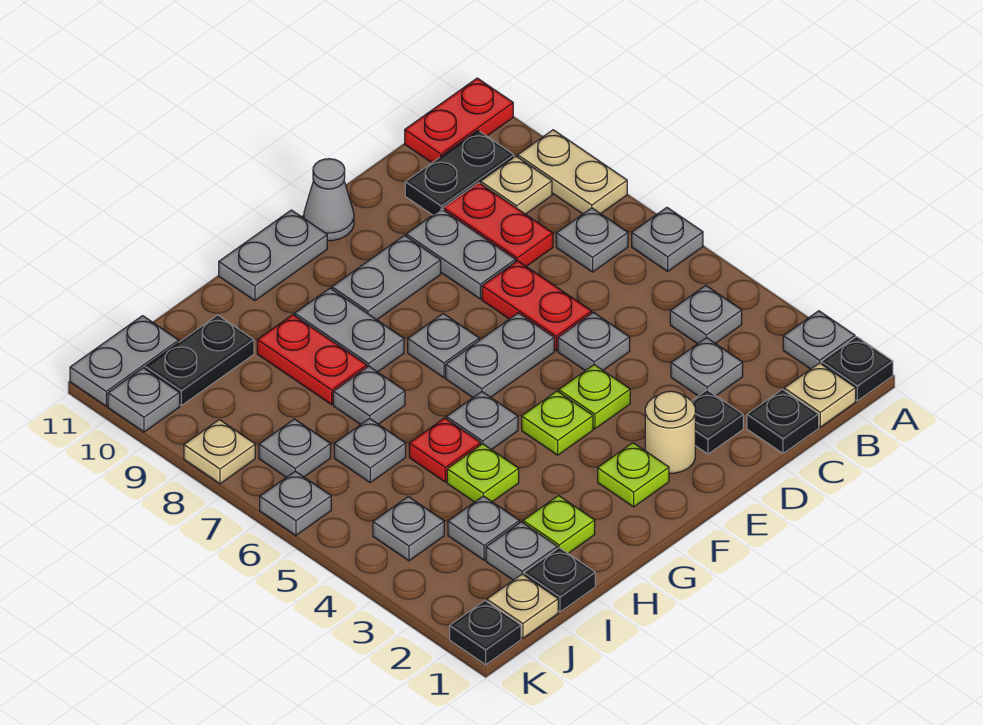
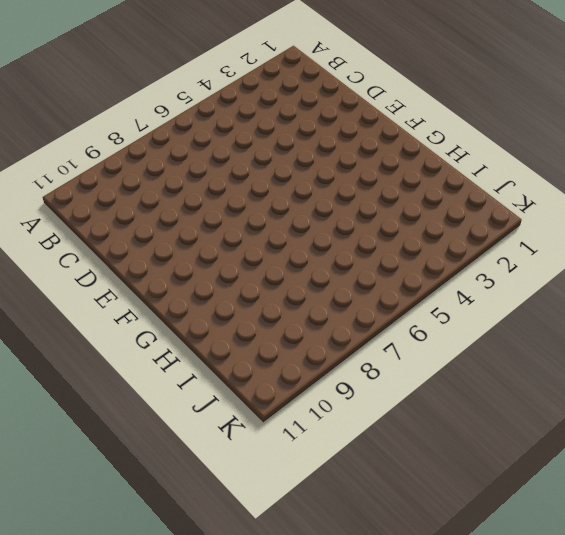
none -> black plate A1 level 1
none -> grey plate A2 level 1
none -> grey plate A6 level 1
none -> tan plate A8:A9 level 1

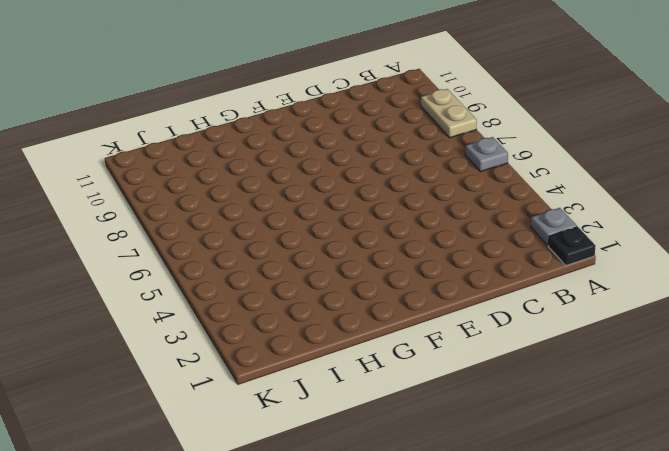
none -> red plate A11:B11 level 1
none -> tan plate B1 level 1
none -> grey plate B4 level 1
none -> grey plate B7 level 1

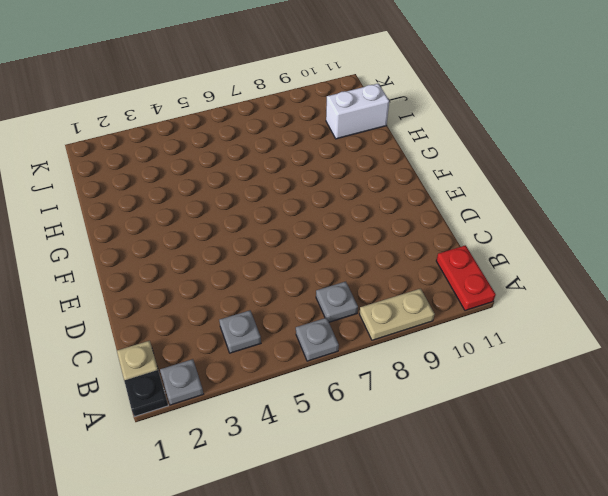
white brick I10:I11 level 1 -> black plate I10:J10 level 1
none -> tan plate B9 level 1
none -> black plate B10:C10 level 1
none -> black plate C1 level 1
none -> grey plate C3 level 1

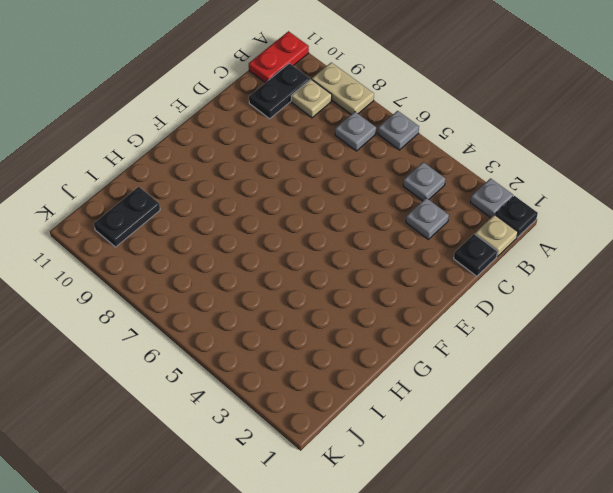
none -> red plate C8:C9 level 1
none -> black plate D2 level 1
none -> grey plate D5 level 1
none -> red plate D6:D7 level 1

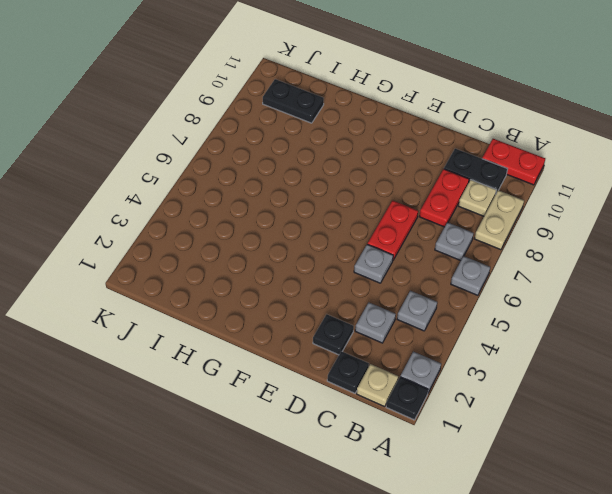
none -> grey plate D8:D9 level 1
none -> tan round brick E2 level 1
none -> lime plate E4 level 1
none -> grey plate E6:F6 level 1

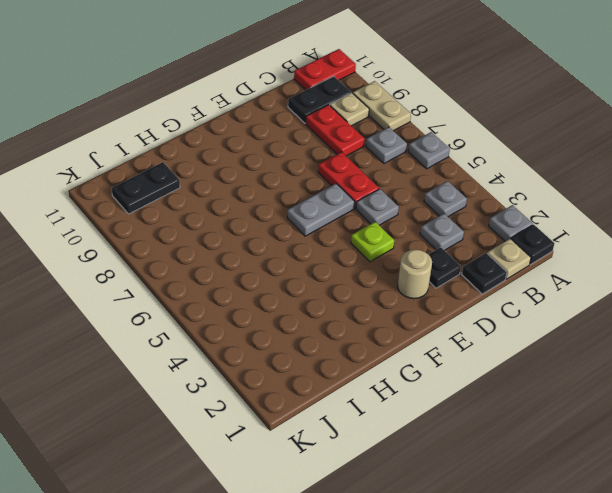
none -> grey plate D8:D9 level 1
none -> grey plate E9:F9 level 1
none -> grey cone E11 level 1
none -> lime plate F2 level 1

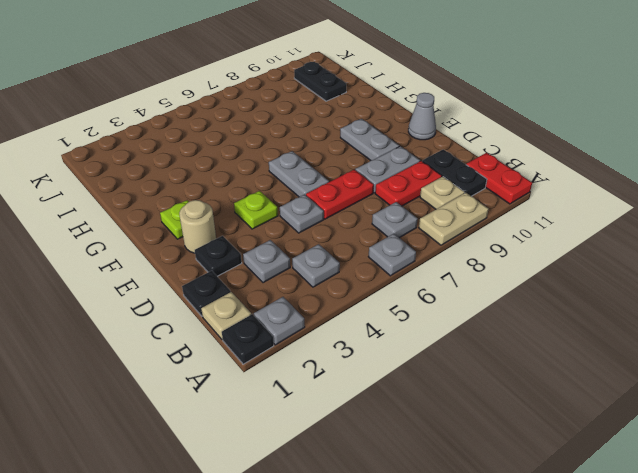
none -> lime plate F4 level 1
none -> grey plate F7 level 1
none -> grey plate F11:G11 level 1
none -> grey plate G5 level 1

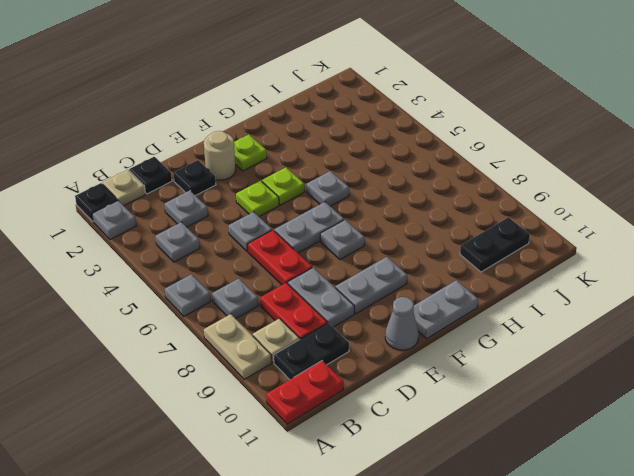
none -> grey plate G8:G9 level 1
none -> lime plate H2 level 1
none -> lime plate H4 level 1
none -> red plate H5 level 1

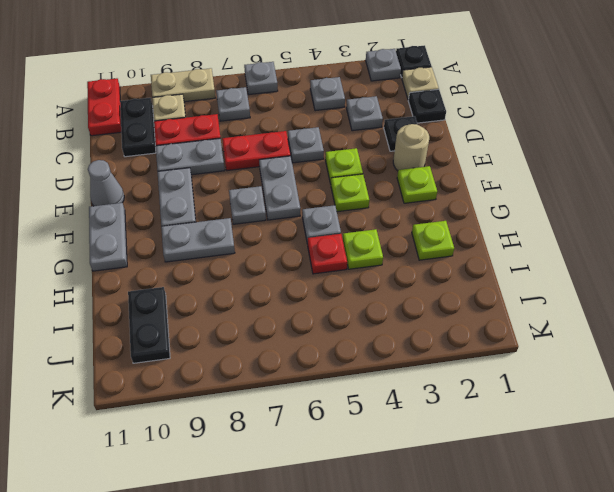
none -> grey plate H7 level 1
none -> red plate H8:H9 level 1
none -> black plate I1 level 1
none -> grey plate I2 level 1

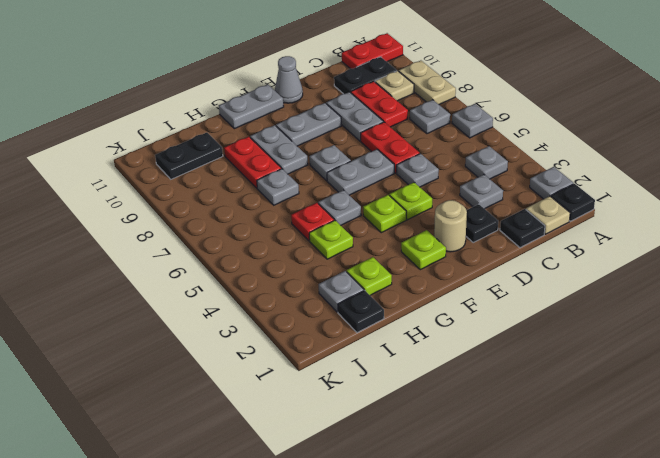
none -> grey plate I3 level 1
none -> grey plate I6 level 1
none -> tan plate J1 level 1
none -> grey plate J4 level 1

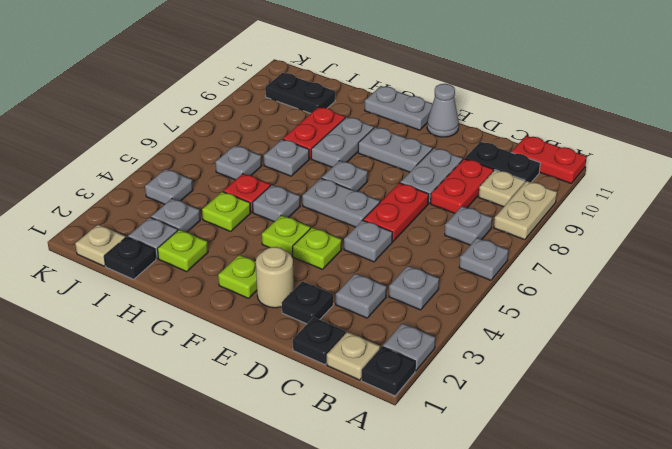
none -> grey plate J7 level 1
none -> grey plate J11:K11 level 1
none -> black plate K1 level 1
none -> grey plate K6 level 1

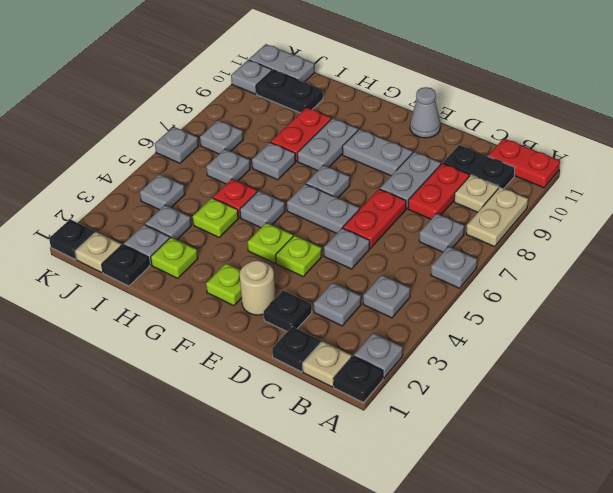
none -> grey plate F11:G11 level 1
none -> tan plate K8 level 1

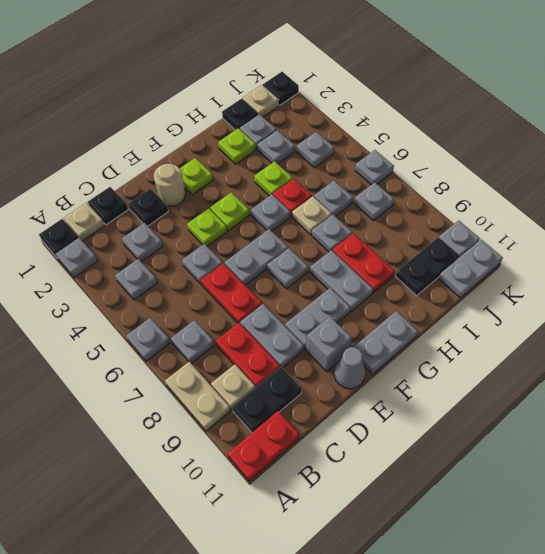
grey brick E10 level 1 -> none
tan plate H6 level 1 -> tan plate K8 level 1

